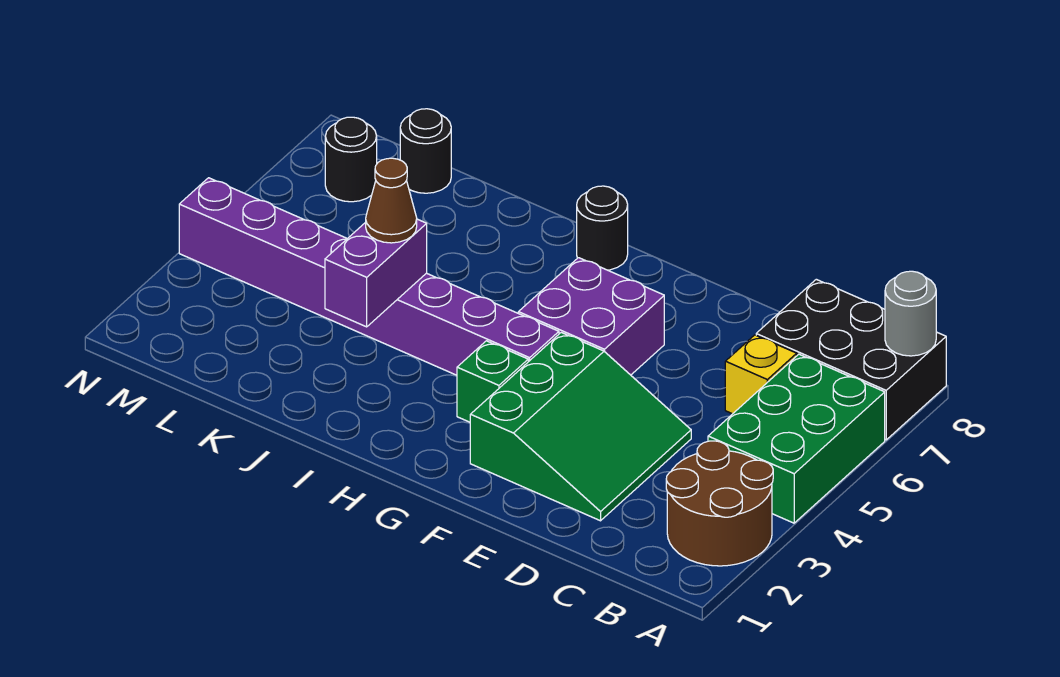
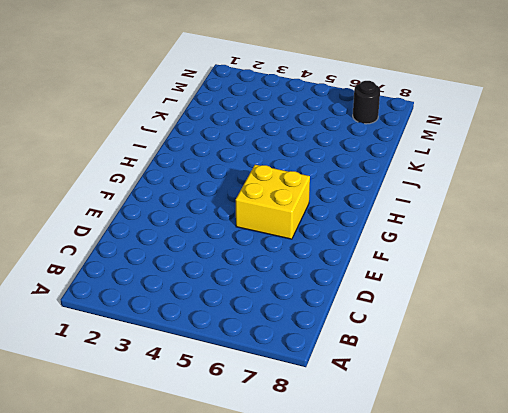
yellow brick F5:G6 level 1 -> purple brick F5:G6 level 1
none -> brown round brick A2:B3 level 1
none -> green brick A4:B6 level 1
none -> black brick A7:C8 level 1

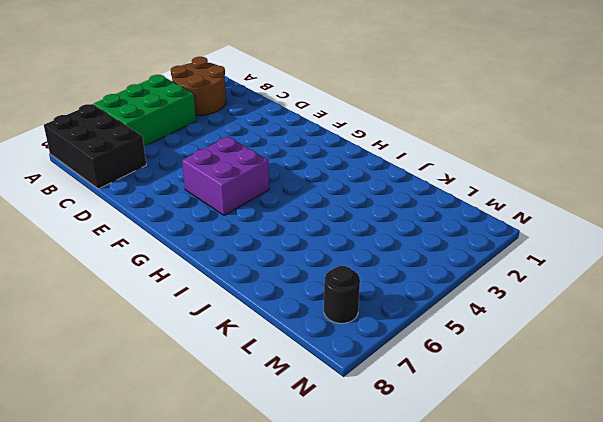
none -> yellow brick C6 level 1
none -> green slope D2:F4 level 1 top F
none -> green brick G3 level 1

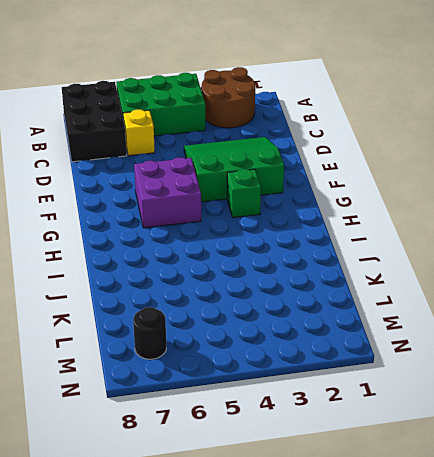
none -> purple brick G4:N4 level 1
none -> black round brick H8 level 1
none -> black round brick L8 level 1

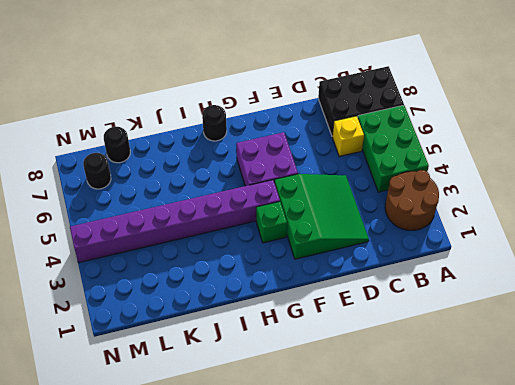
none -> grey round brick A8 level 2
none -> purple brick J3:J4 level 2
none -> brown cone J4 level 3

